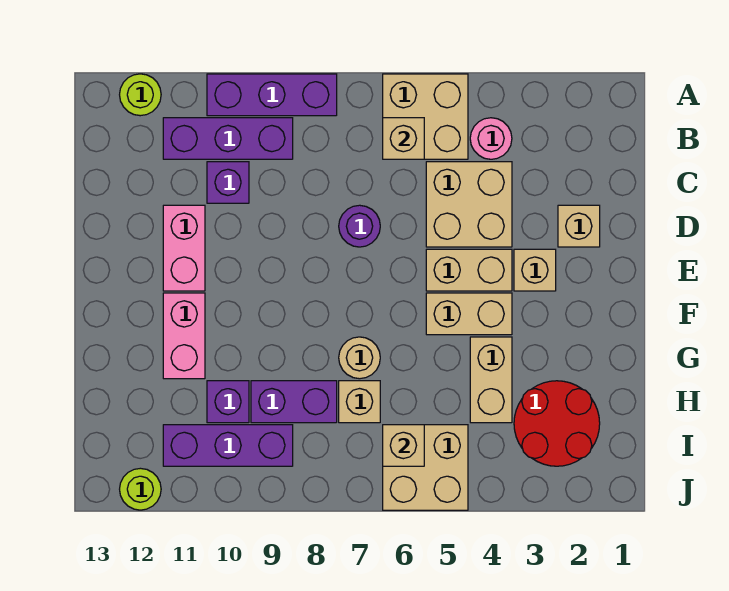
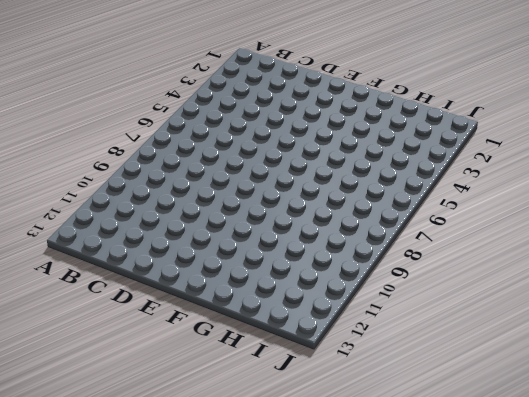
none -> tan brick A5:B6 level 1
none -> purple brick A8:A10 level 1
none -> lime round brick A12 level 1

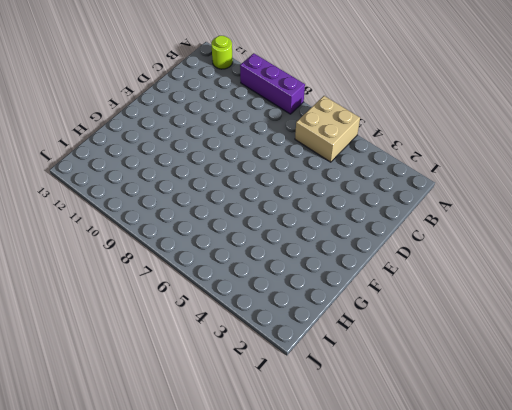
none -> pink round brick B4 level 1
none -> purple brick B9:B11 level 1
none -> tan brick C4:D5 level 1

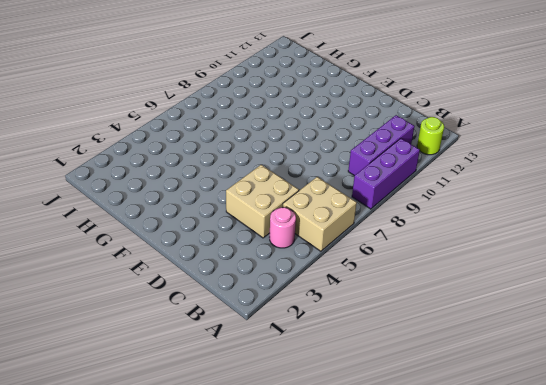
none -> purple brick C10 level 1
none -> tan brick D2 level 1
none -> purple round brick D7 level 1

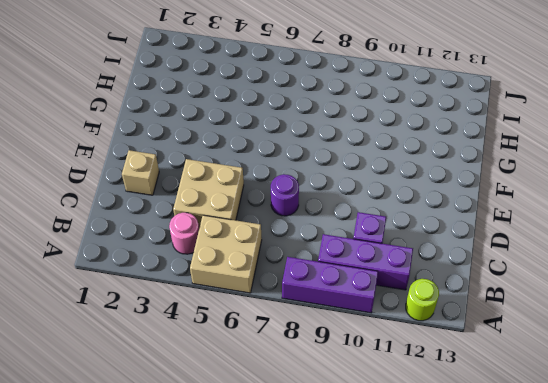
none -> pink brick D11:E11 level 1
none -> tan brick E3 level 1
none -> tan brick E4:E5 level 1

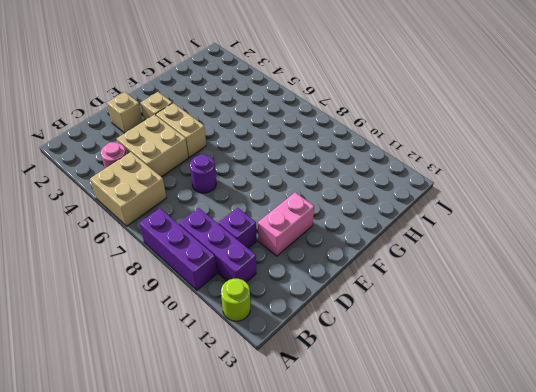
none -> tan brick F4:F5 level 1
none -> pink brick F11:G11 level 1
none -> tan brick G4:H4 level 1

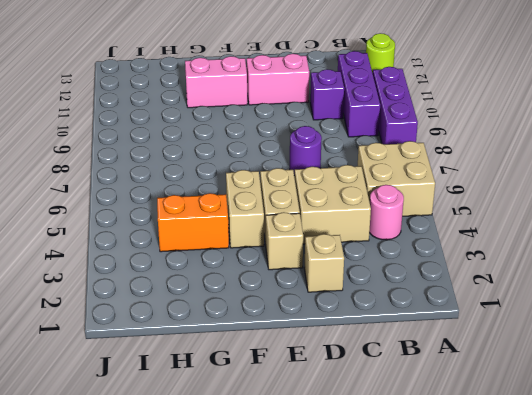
orange brick G4:H4 level 1 -> tan brick G4:H4 level 1
none -> tan round brick G7 level 1
none -> red round brick H2:I3 level 1
none -> tan brick H7 level 1

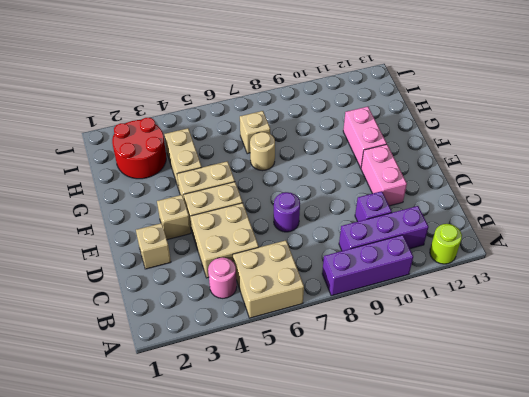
none -> purple brick H8:H9 level 1
none -> purple brick H10 level 1
none -> tan brick I5:J6 level 1

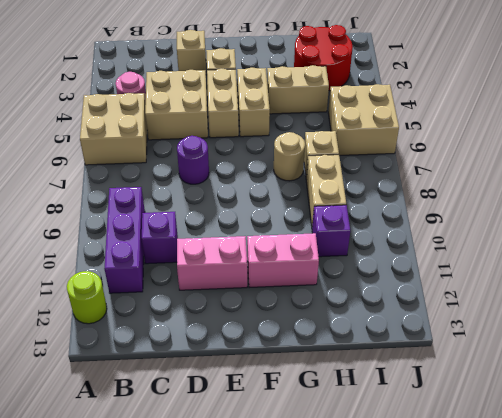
tan brick H8:H9 level 1 -> purple brick H8:H9 level 1
none -> purple brick A8:A10 level 1
none -> purple brick I9:I11 level 1
none -> lime round brick J12 level 1

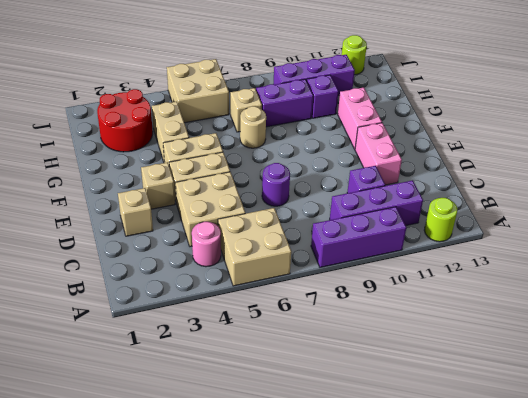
none -> tan brick B6 level 2
none -> tan brick I6 level 2

